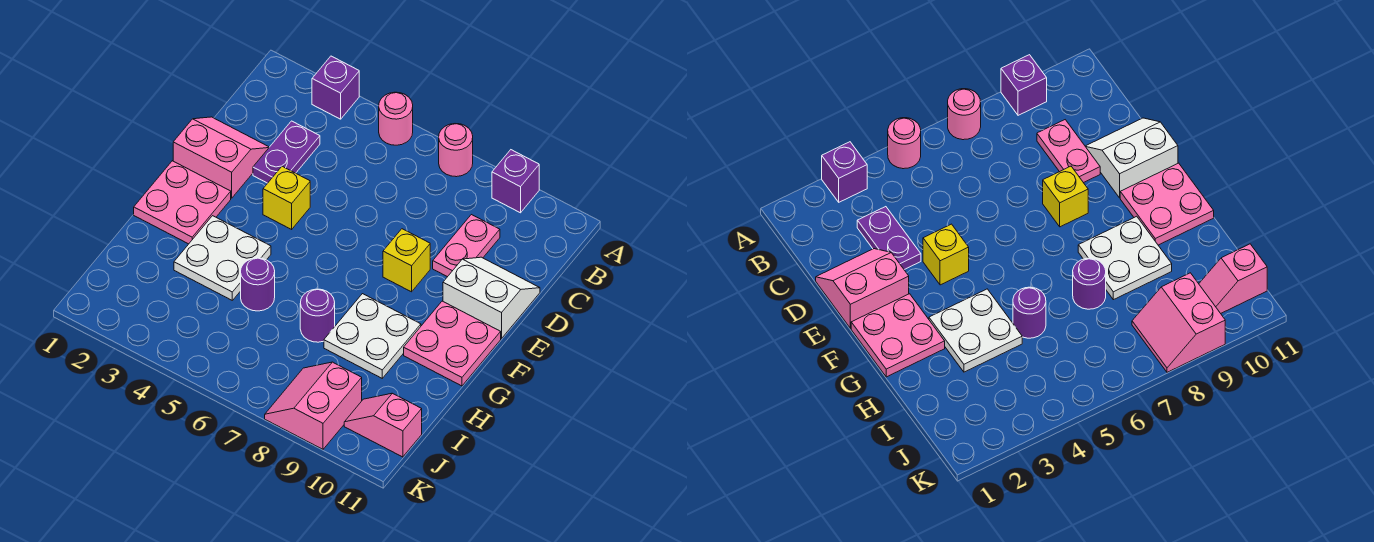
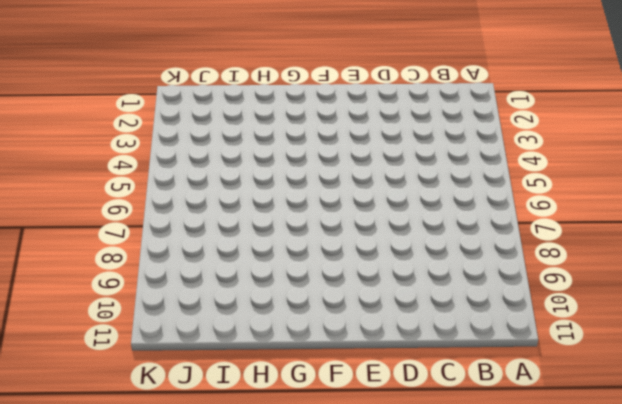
none -> purple brick A3 level 1
none -> pink round brick A5 level 1
none -> pink round brick A7 level 1

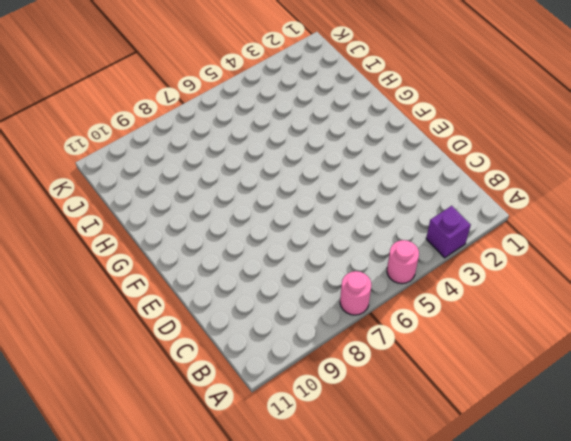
none -> purple brick A9 level 1
none -> purple plate C3:D3 level 1
none -> pink plate C9:D9 level 1

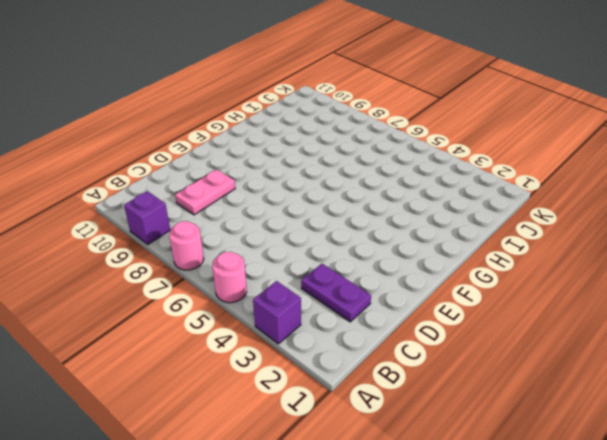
purple plate C2:C3 level 1 -> purple plate C3:D3 level 1
none -> pink slope D1:E2 level 1 top E
none -> white slope D10:E11 level 1 top E
none -> yellow brick E4 level 1

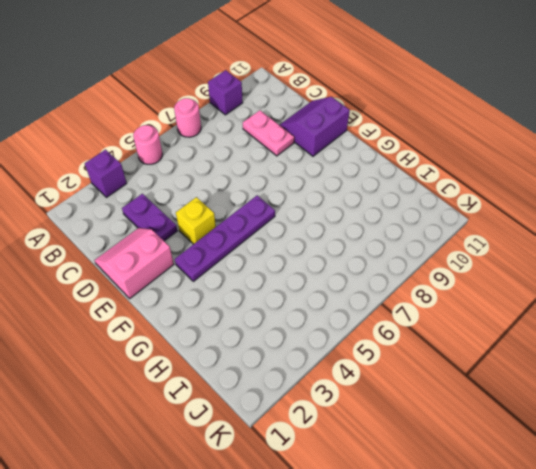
purple slope D10:E11 level 1 top E -> white slope D10:E11 level 1 top E
purple plate F3:F6 level 1 -> none
none -> yellow brick E8 level 1
none -> pink plate F1:G2 level 1
none -> pink plate F10:G11 level 1

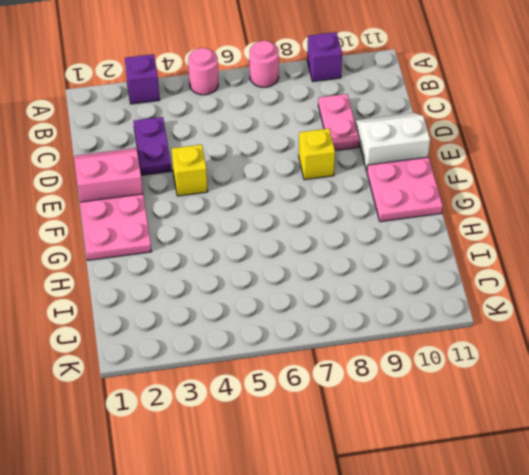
none -> white plate G3:H4 level 1
none -> white plate G8:H9 level 1
none -> purple round brick H5 level 1

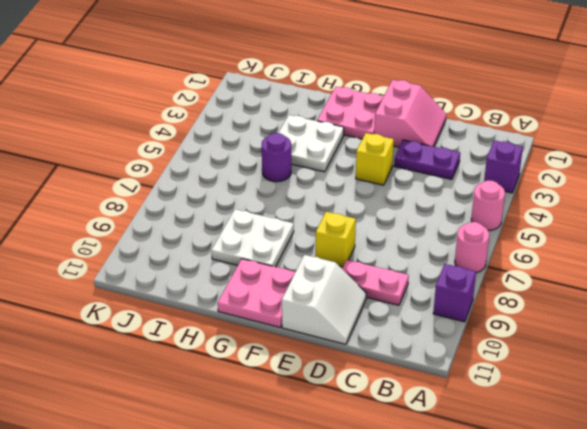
none -> purple round brick H7 level 1
none -> pink slope J8:K9 level 1 top 9
none -> pink slope J10:J11 level 1 top 11

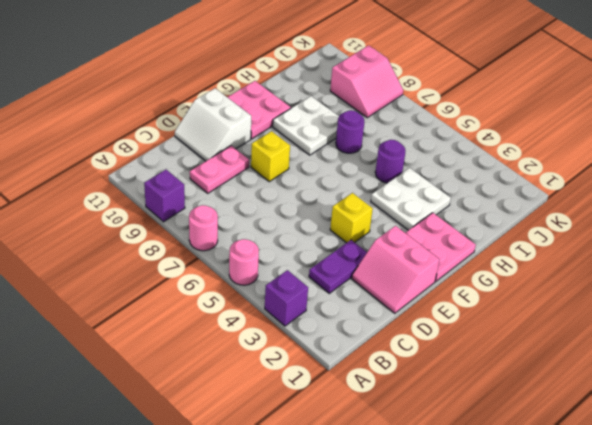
none -> pink slope J10:J11 level 1 top 11

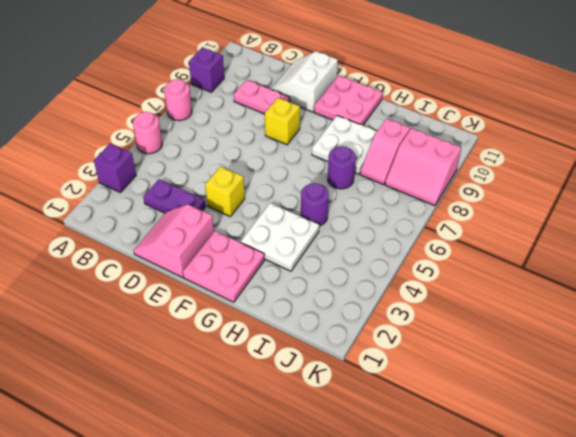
pink slope I8:I9 level 1 top 9 -> pink slope J10:J11 level 1 top 11

